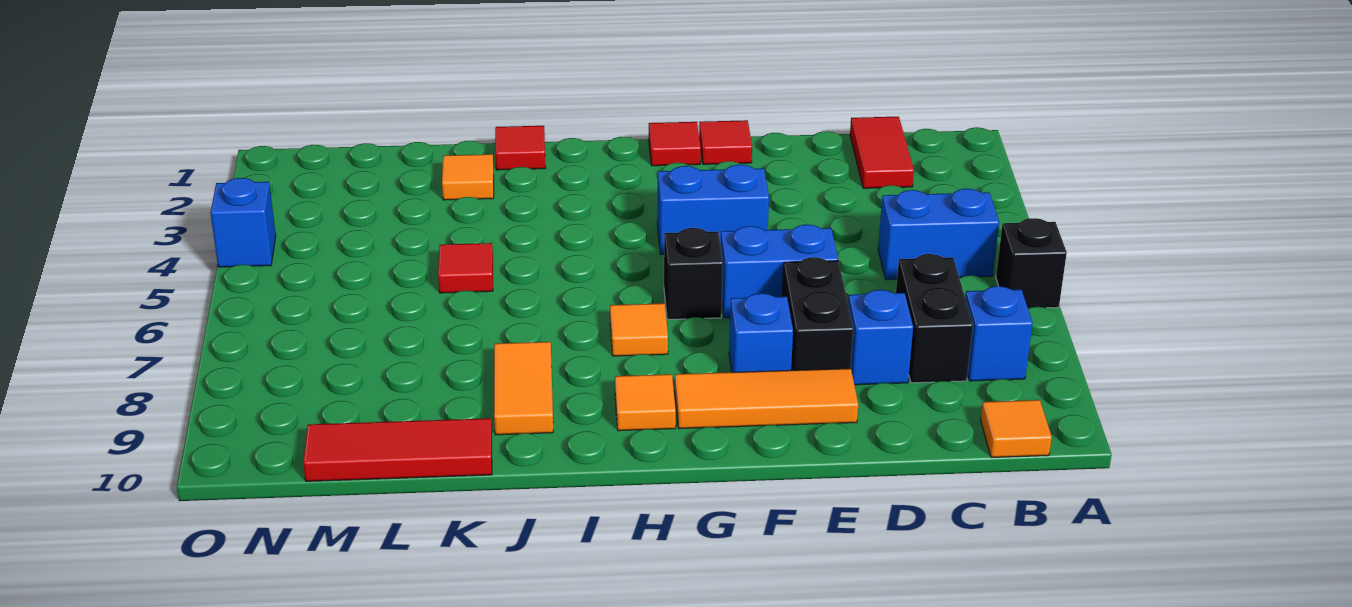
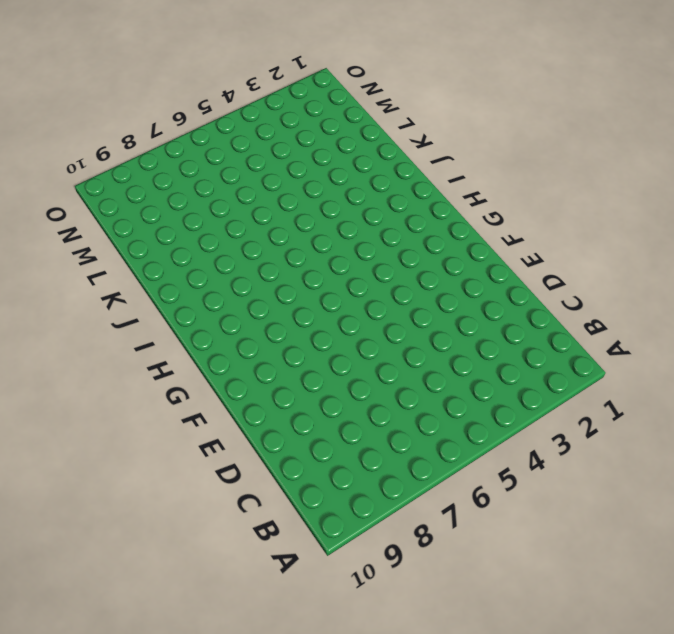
none -> black brick A6 level 1
none -> blue brick B5:C5 level 1
none -> blue brick B8 level 1

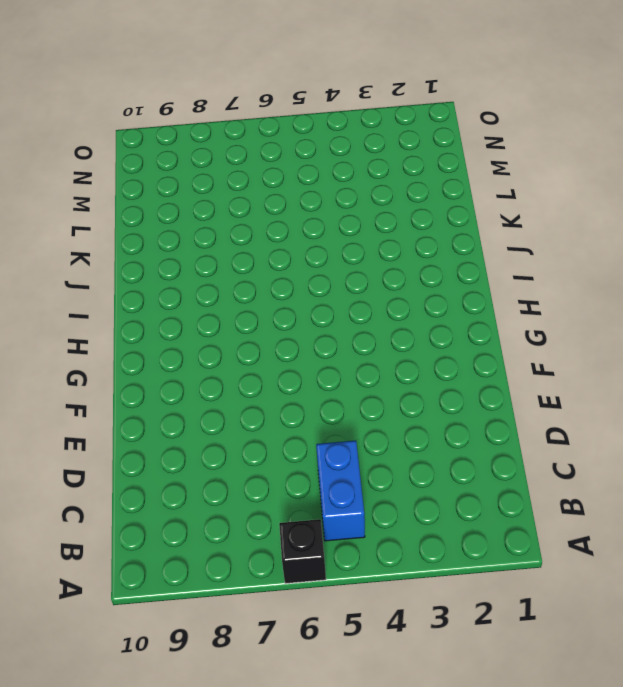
none -> blue brick B8 level 1
none -> orange tile B10 level 1
none -> red tile C1:C2 level 1

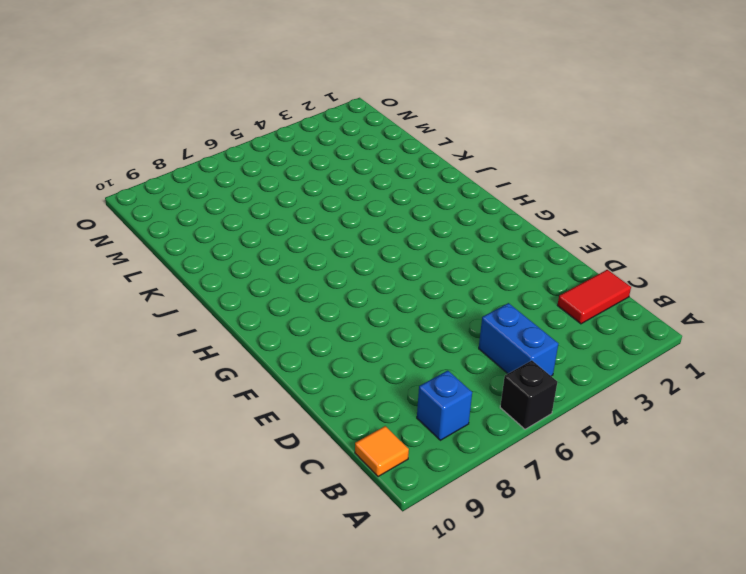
none -> black brick C7:C8 level 1
none -> blue brick D8 level 1
none -> blue brick E6:F6 level 1

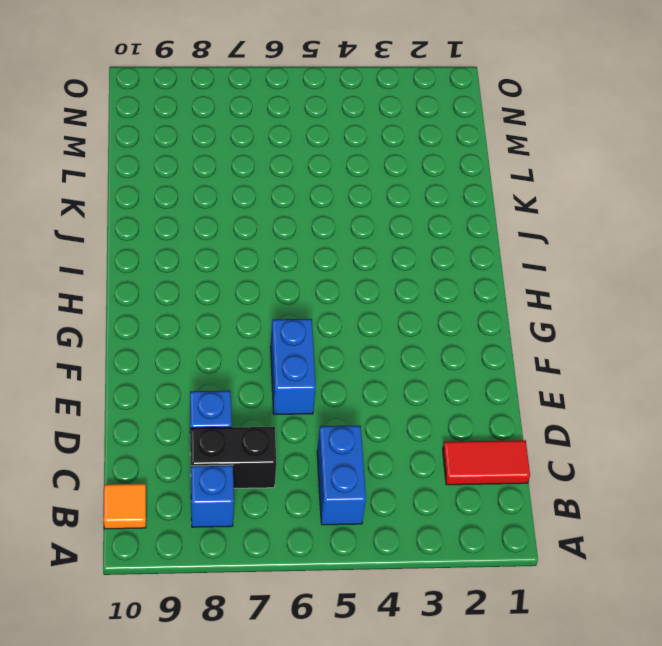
none -> black brick A6 level 1
none -> black brick E7:E8 level 1
none -> orange tile E9:G9 level 1

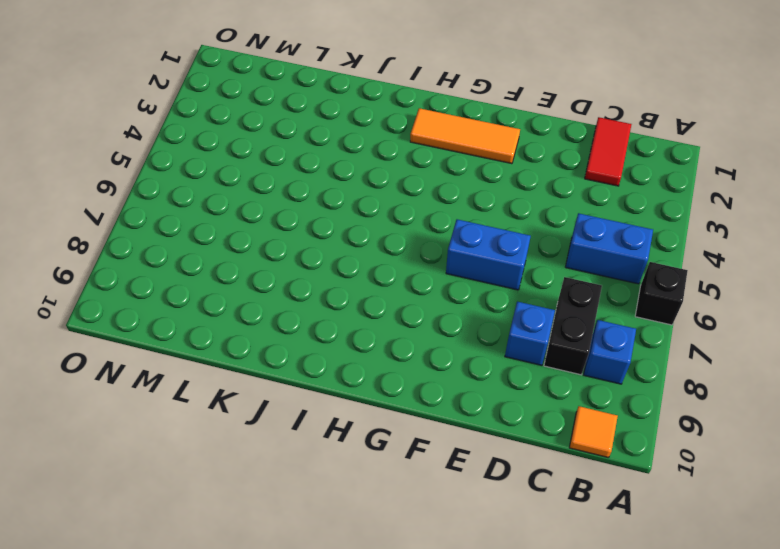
orange tile F2:H2 level 1 -> orange tile E9:G9 level 1
none -> black brick E7:E8 level 1
none -> red tile F1 level 1
none -> blue brick F4:G4 level 1

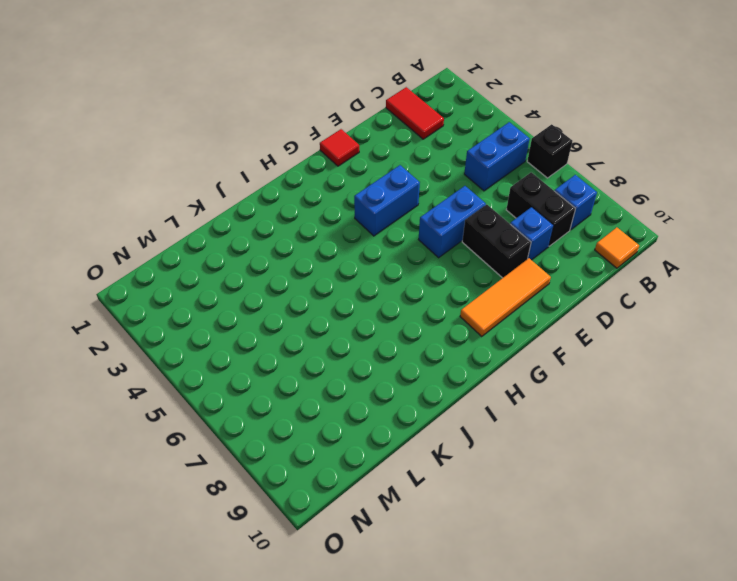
none -> blue brick F8 level 1
none -> red tile G1 level 1
none -> black brick G6 level 1

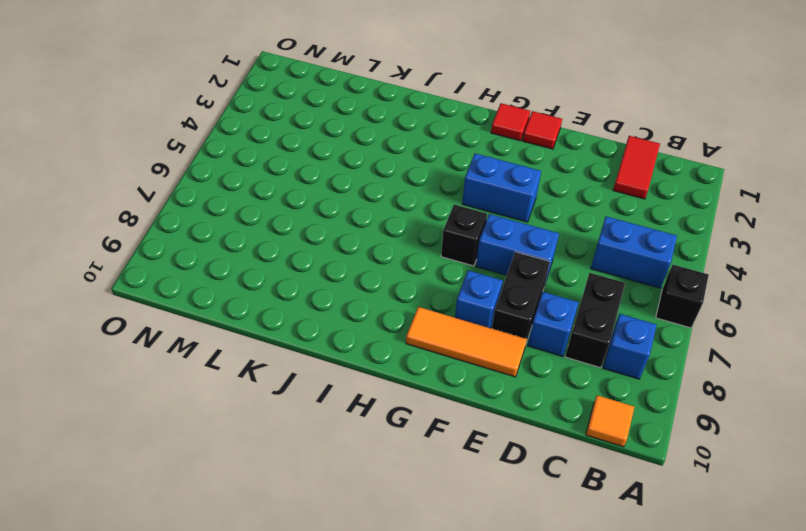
none -> orange tile H7 level 1
none -> orange tile H9 level 1
none -> red tile J1 level 1

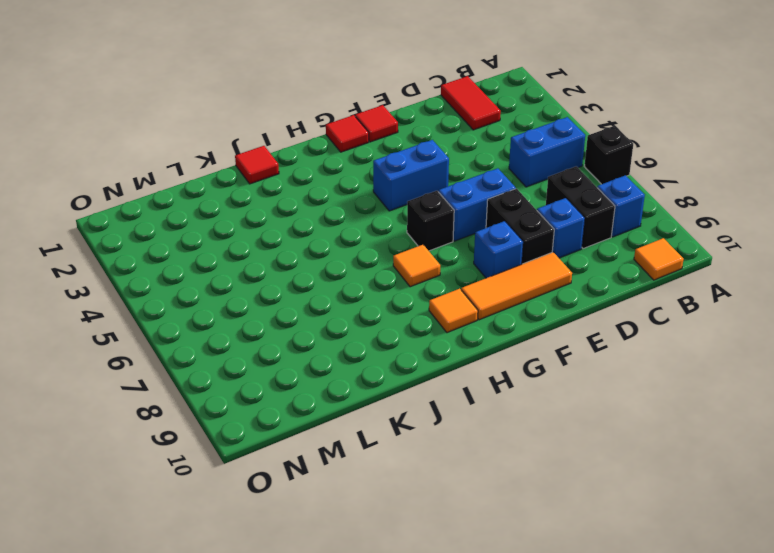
none -> orange tile J8:J9 level 1
none -> orange tile K2 level 1
none -> red tile K5 level 1

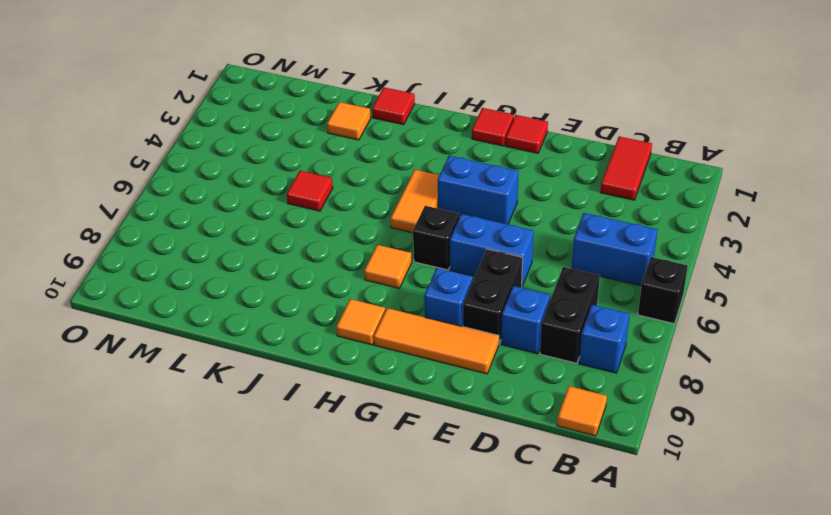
orange tile H4:H5 level 1 -> orange tile J8:J9 level 1
none -> red tile K10:M10 level 1
none -> blue brick O4 level 1

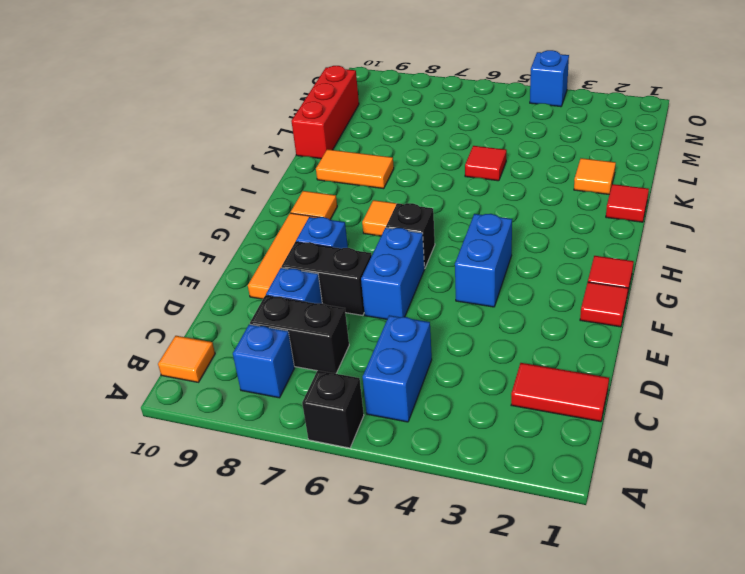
red brick K10:M10 level 1 -> red tile K10:M10 level 1

